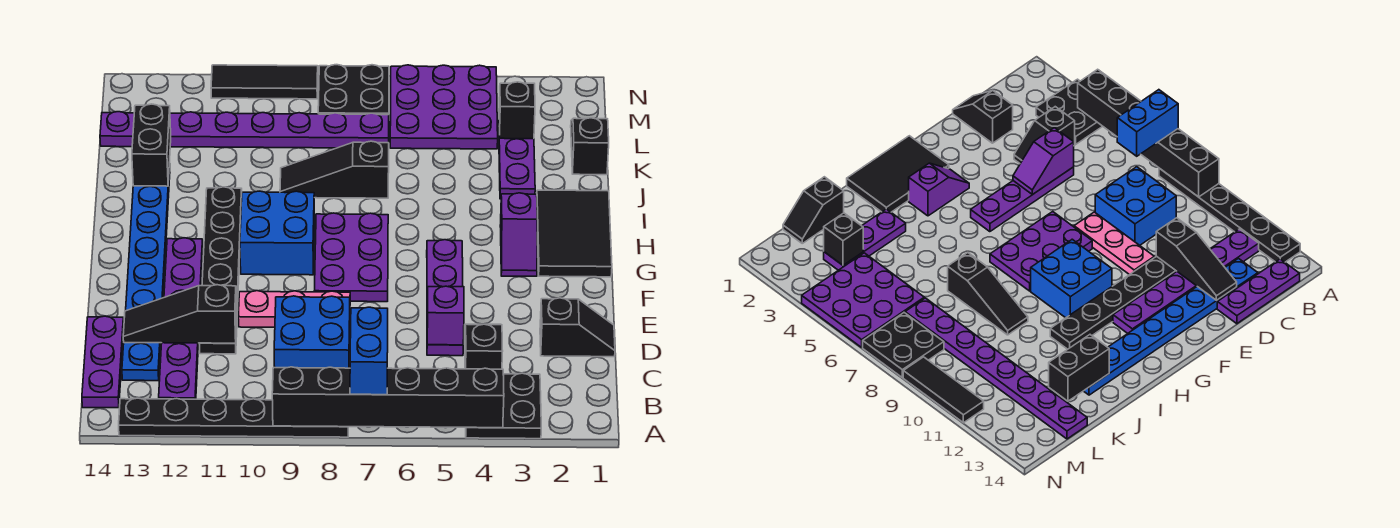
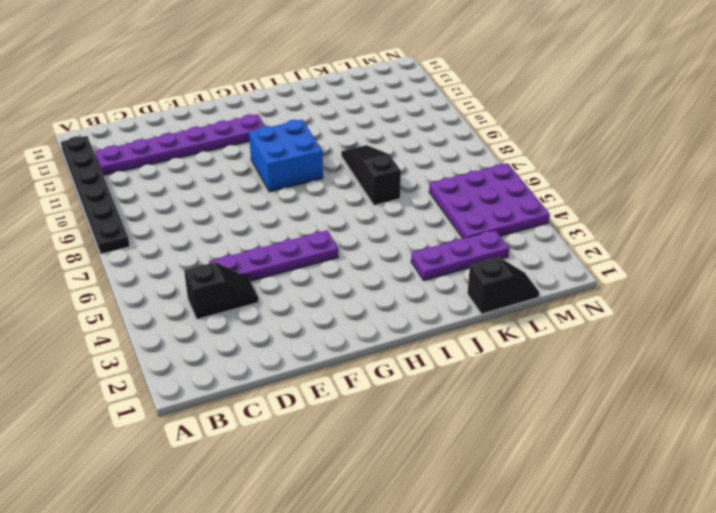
none -> black plate A3:B4 level 1
none -> purple plate B14:D14 level 1
none -> blue brick C8:D9 level 1

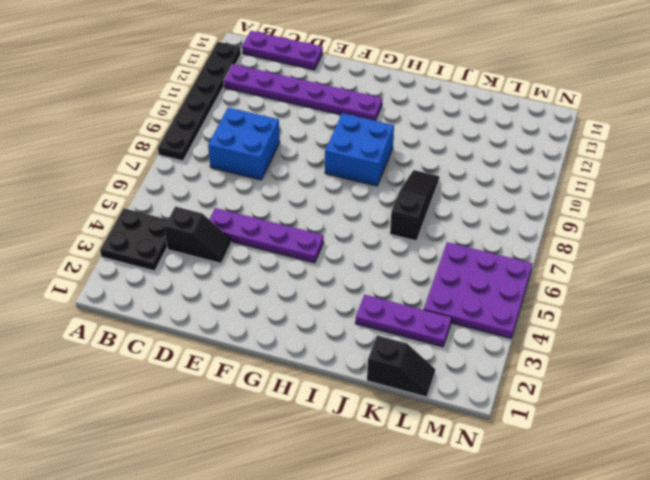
none -> blue plate C13:J13 level 1
none -> black slope D1:D2 level 1 top 2
none -> black plate D11:I11 level 1

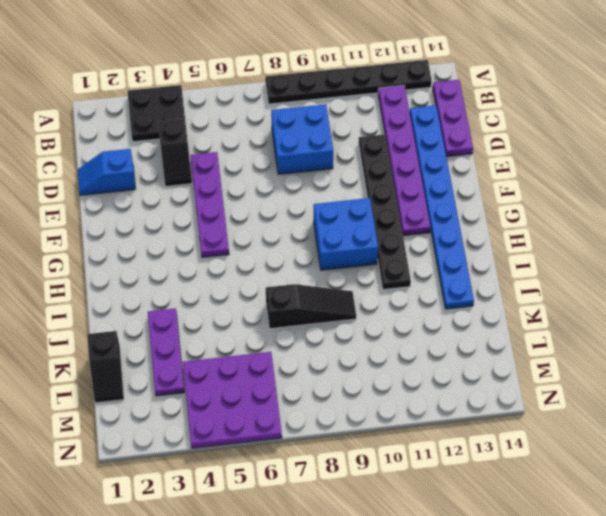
blue slope D1:D2 level 1 top 2 -> black slope D1:D2 level 1 top 2
none -> pink plate E8:E10 level 1
none -> purple plate F7:H8 level 1
none -> black tile G1:I2 level 1

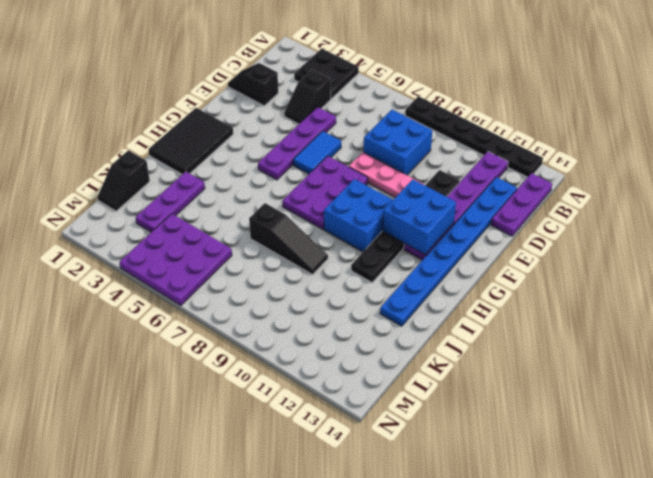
blue tile E6:F6 level 1 -> none
blue brick F11:G12 level 2 -> none
none -> purple slope G3:H3 level 1 top H
none -> purple plate L7:L14 level 1
none -> black plate M7:N8 level 1

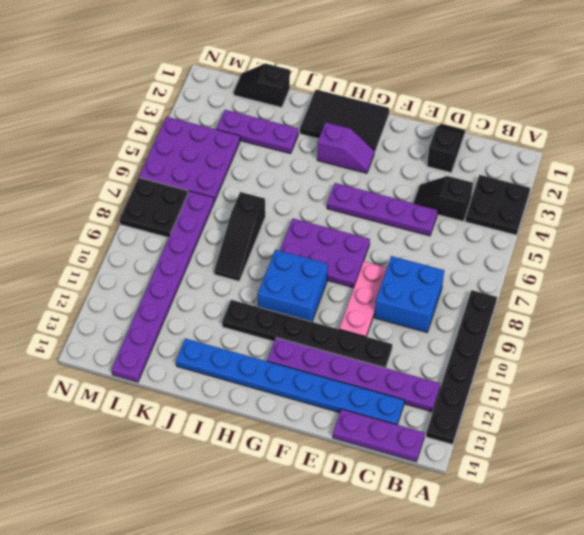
none -> black tile N9:N11 level 1
none -> black brick A4:A9 level 2
none -> purple slope D5:E5 level 2 top D

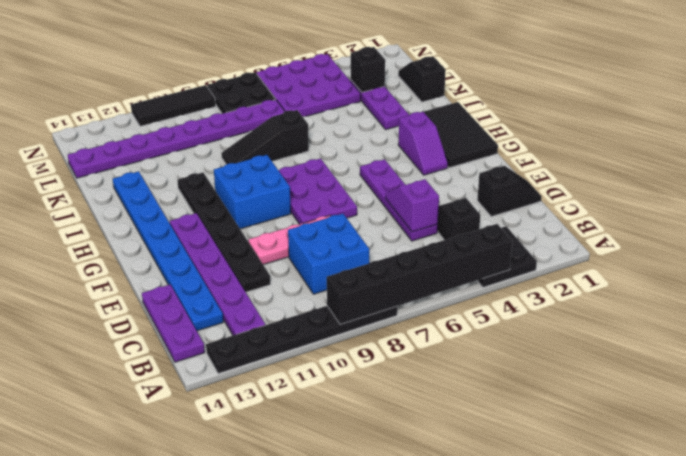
none -> black slope D11:D13 level 2 top 11
none -> black brick J13:K13 level 2
none -> blue brick A7:B7 level 3

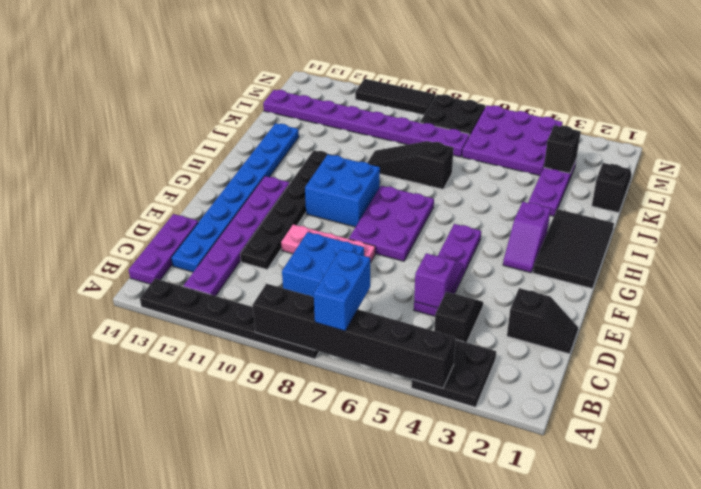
none -> black slope D11:D13 level 2 top 11
none -> black brick J13:K13 level 2

